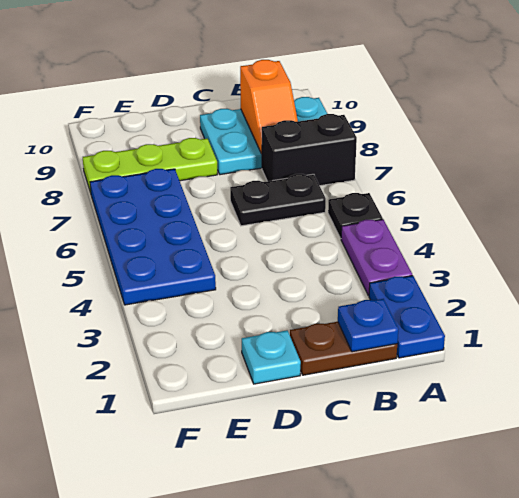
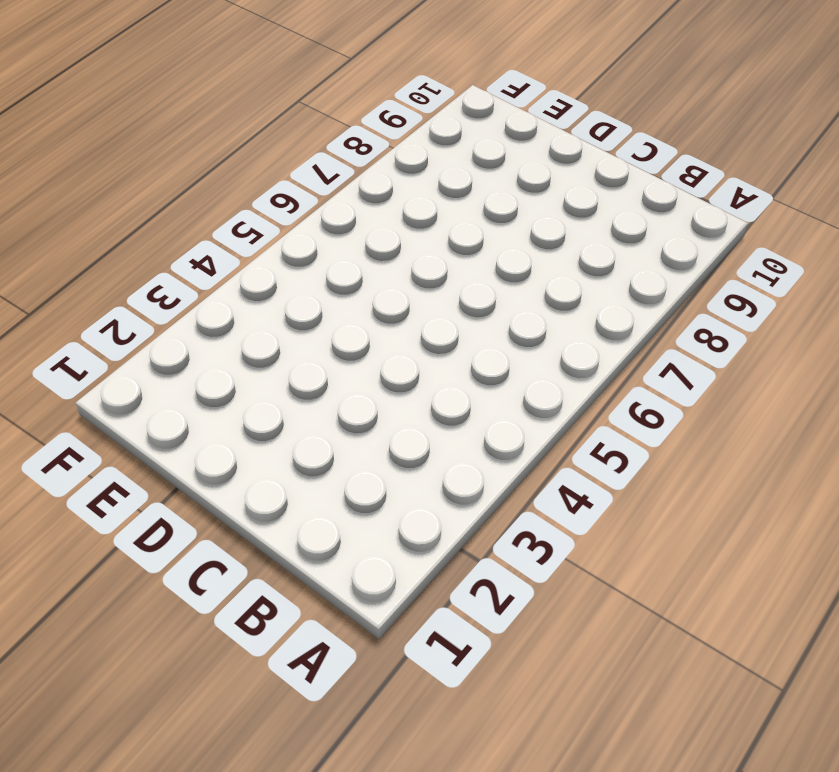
none -> blue plate A1:A2 level 1
none -> purple plate A3:A4 level 1
none -> black plate A5 level 1

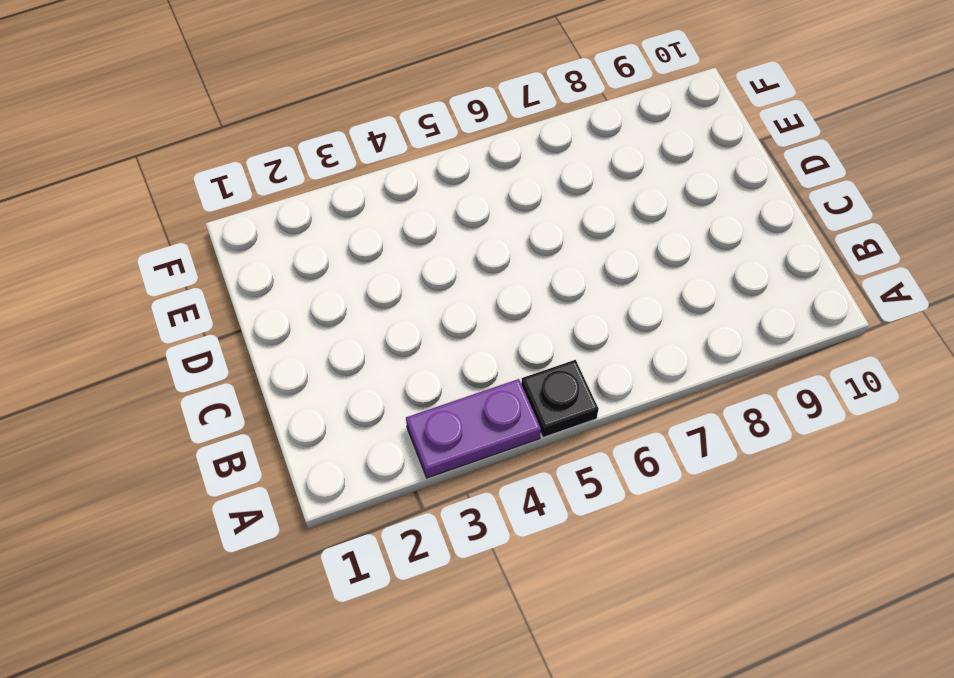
none -> blue plate A1:A2 level 1
none -> black brick A7:B7 level 1
none -> cyan plate A8:C9 level 1

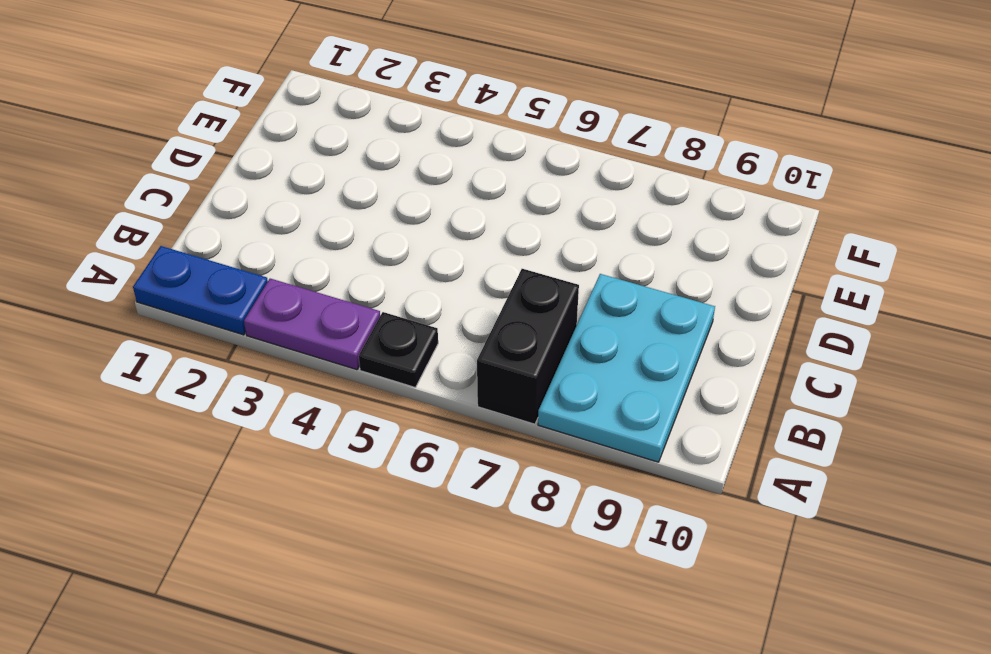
none -> brown plate B1:C1 level 1
none -> black plate B6:C6 level 1
none -> cyan plate D1 level 1

